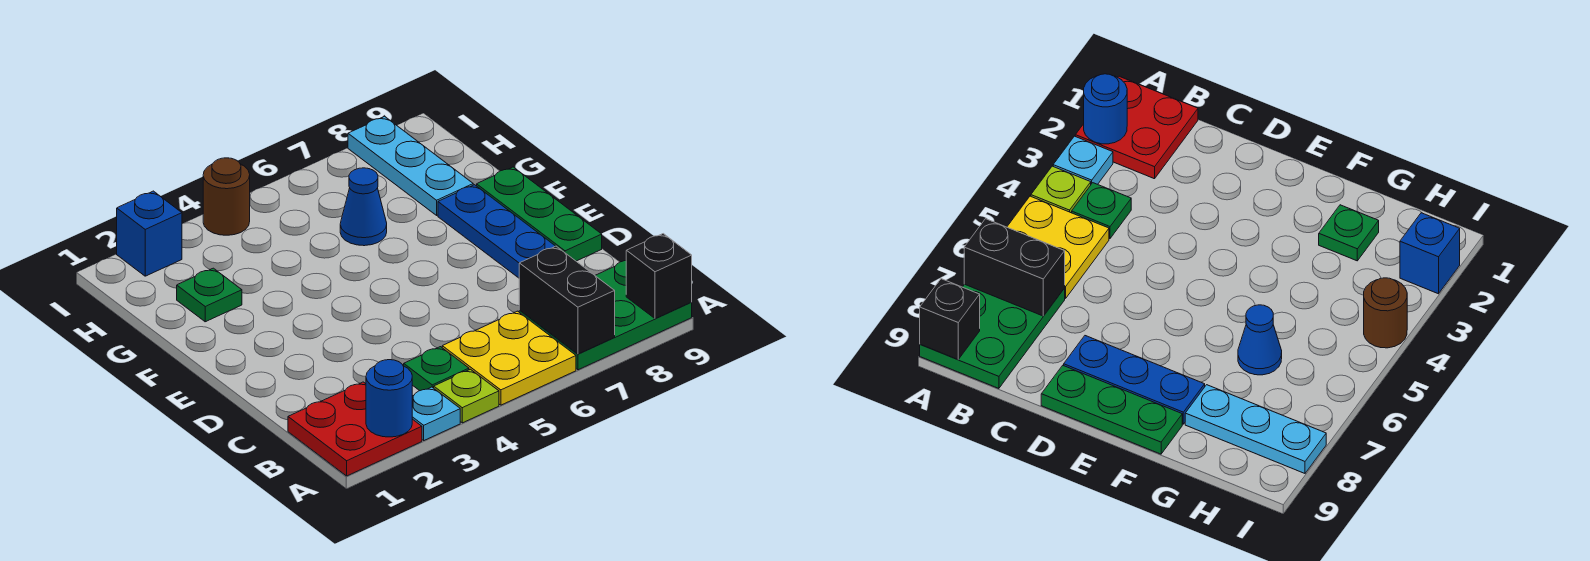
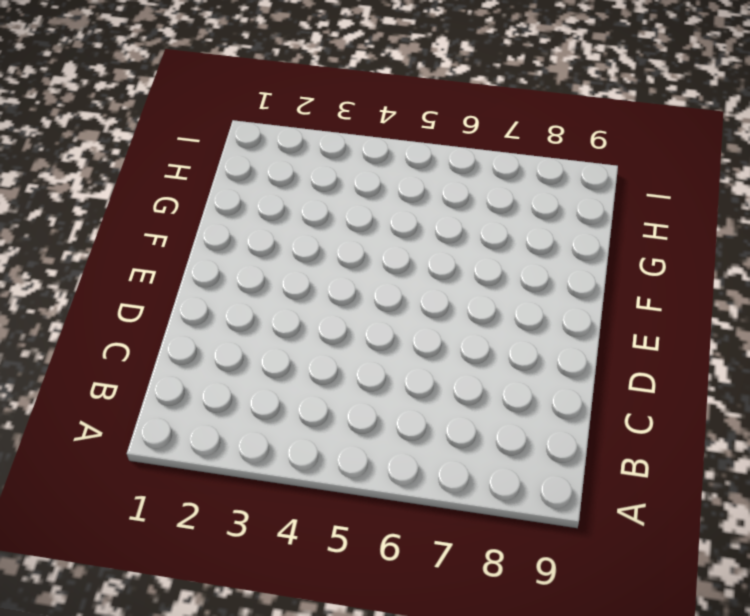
none -> red plate A1:B2 level 1
none -> cyan plate A3 level 1
none -> lime plate A4 level 1

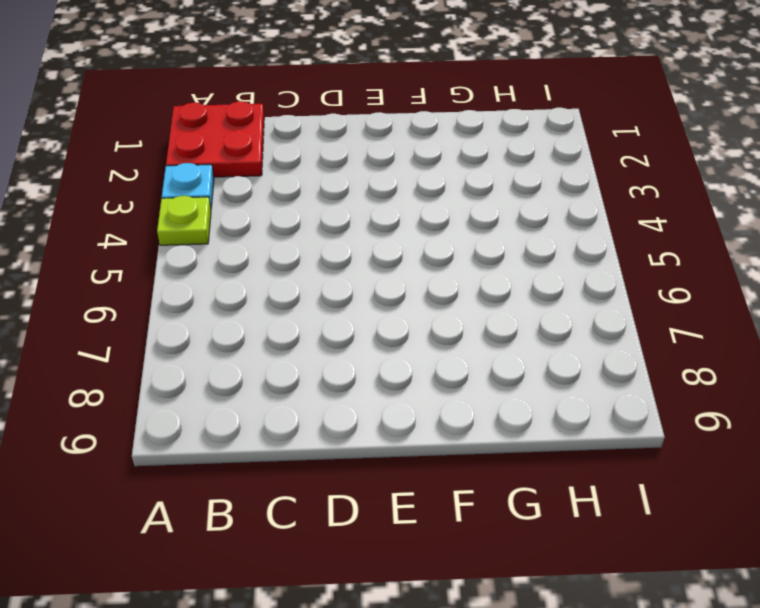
none -> yellow plate A5:B6 level 1
none -> green plate A7:B9 level 1
none -> green plate B4 level 1

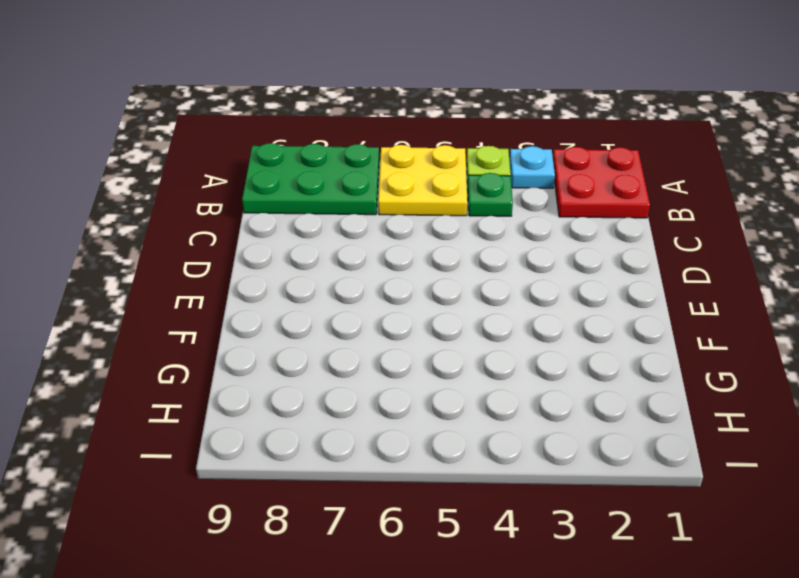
none -> blue plate D8:F8 level 1
none -> green plate D9:F9 level 1
none -> green plate G2 level 1

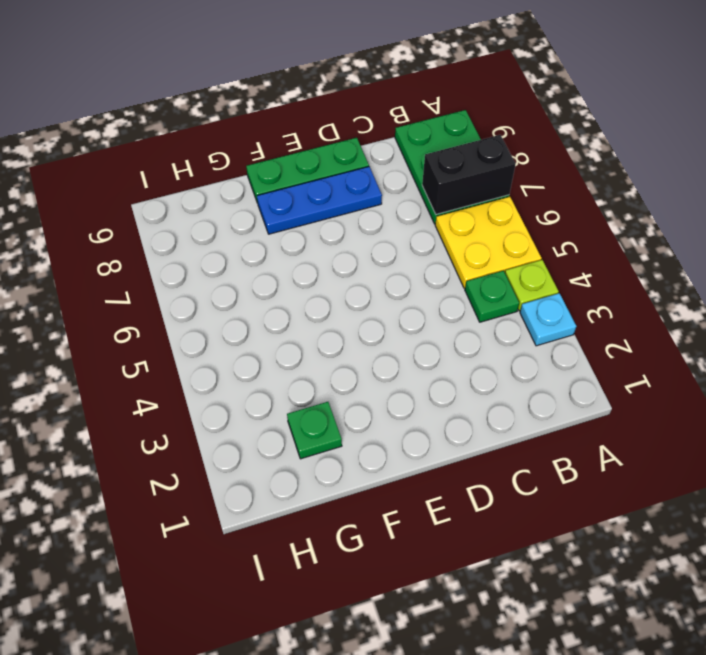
none -> red plate A1:B2 level 1
none -> blue cone G6 level 1
none -> cyan plate G8:I8 level 1

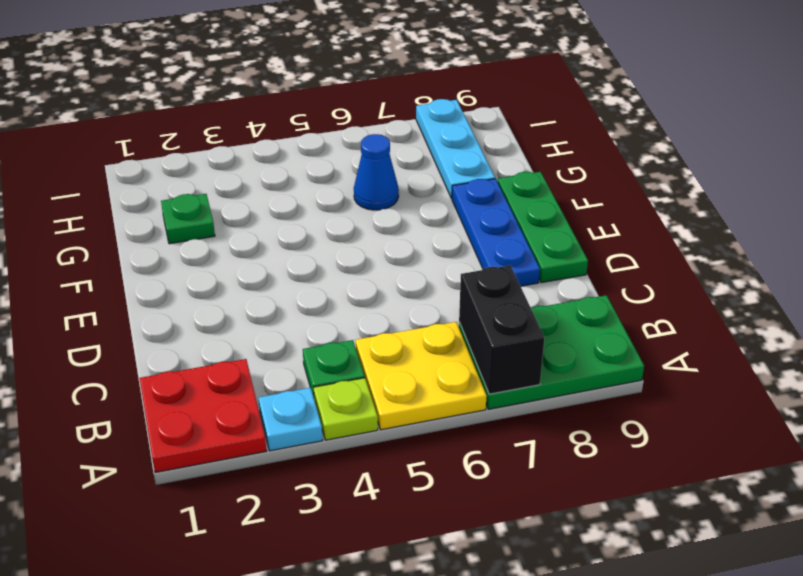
none -> blue brick I2 level 1
none -> brown round brick I4 level 1
none -> blue round brick A2 level 2

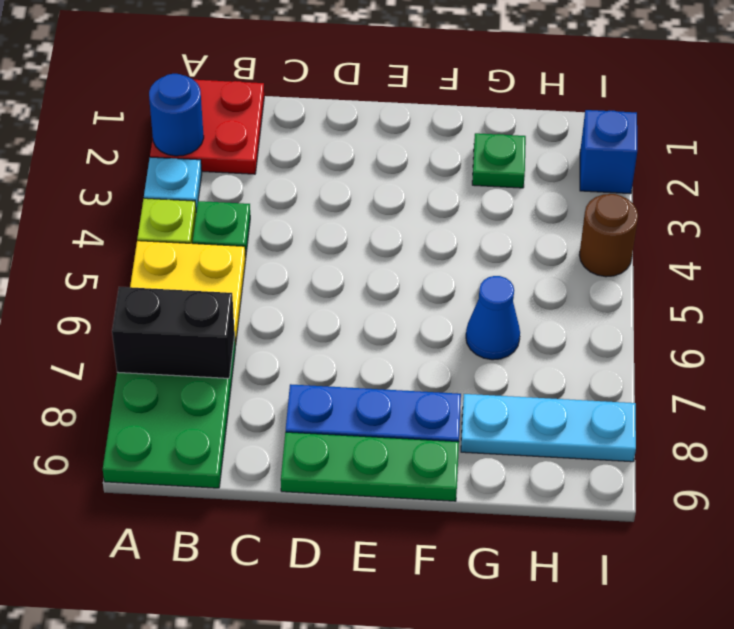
none -> black brick A9 level 2

